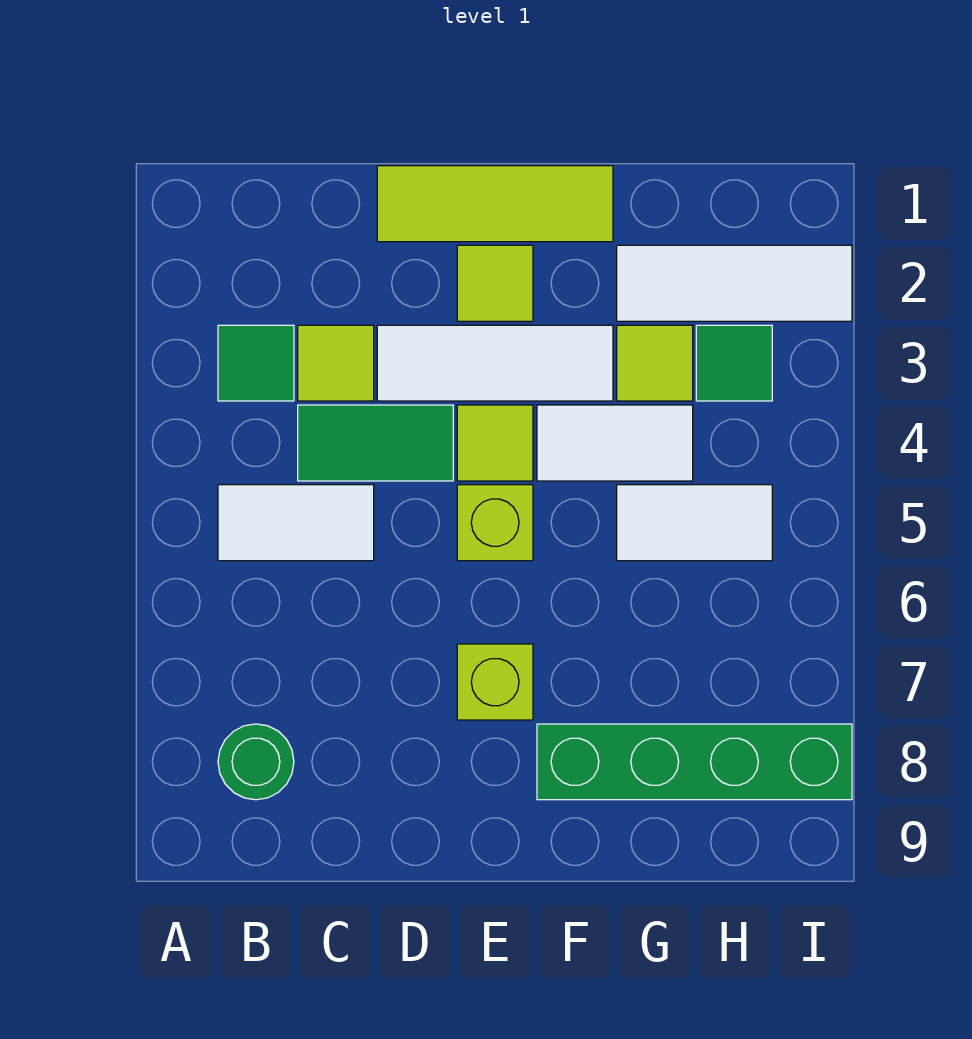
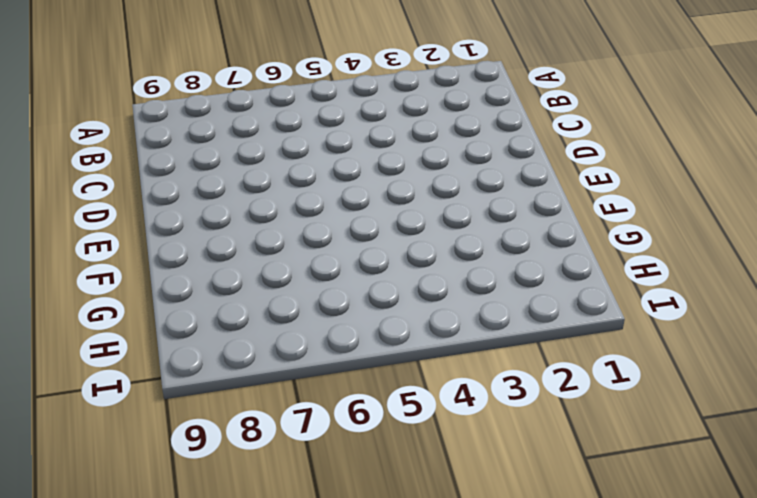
none -> green tile B3 level 1
none -> white tile B5:C5 level 1
none -> green round brick B8 level 1

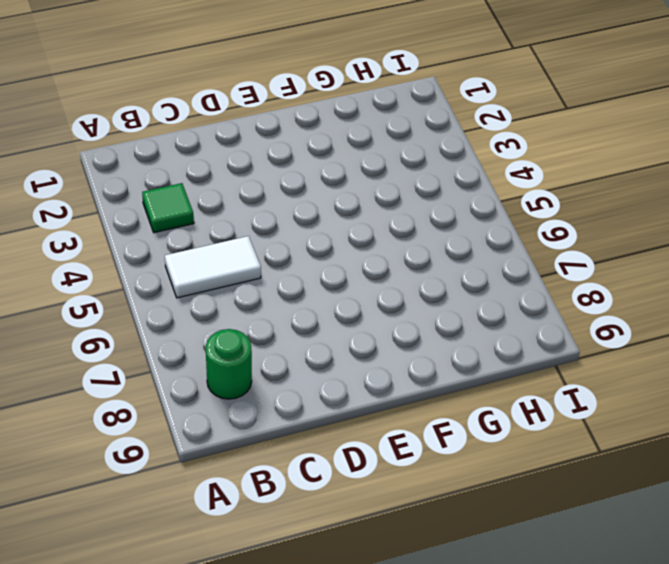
none -> lime tile C3 level 1
none -> green tile C4:D4 level 1
none -> lime tile D1:F1 level 1

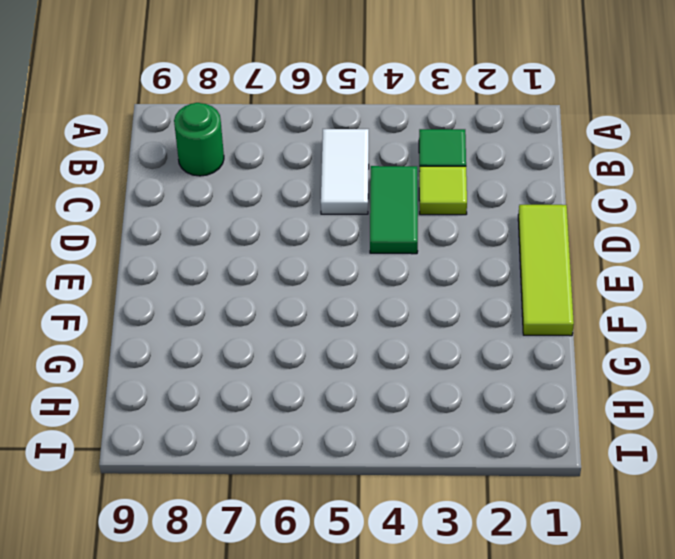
none -> white tile D3:F3 level 1
none -> lime tile E2 level 1
none -> lime tile E4 level 1

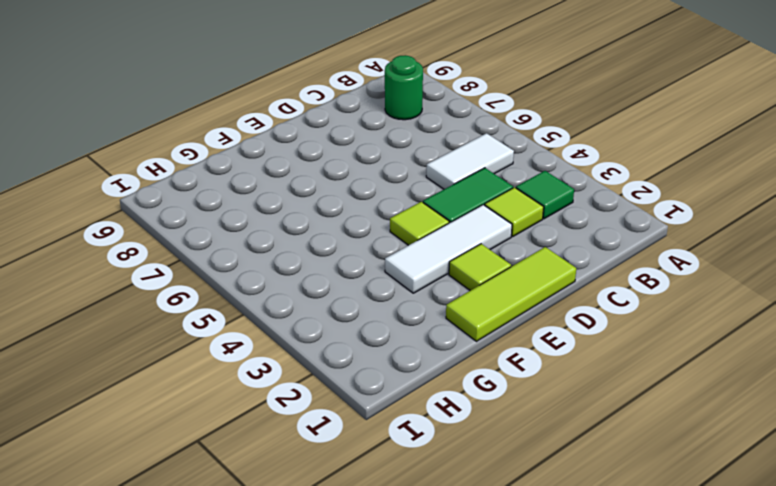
none -> lime brick E5 level 1
none -> lime brick E7 level 1
none -> white tile F4:G4 level 1

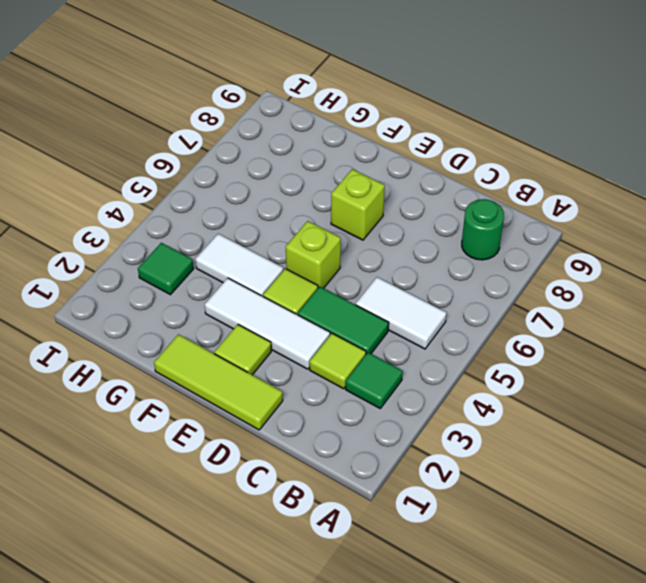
none -> green brick F8:I8 level 1
none -> white tile G2:I2 level 1
none -> lime tile G3 level 1

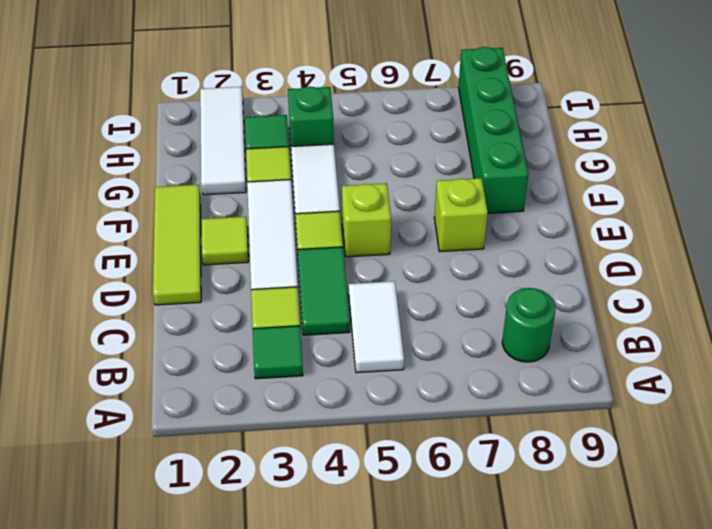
green brick H4 level 1 -> none
none -> white tile G5:H5 level 1

